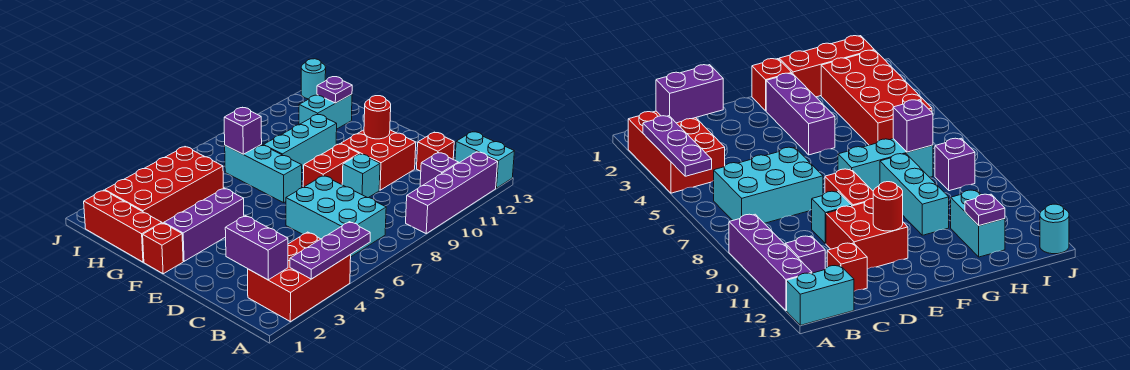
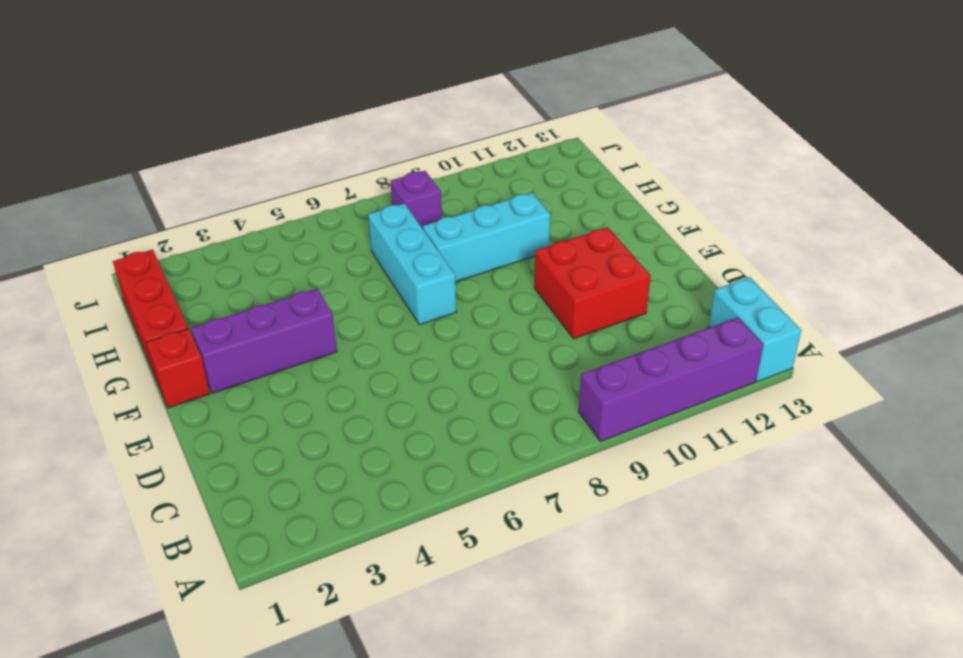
none -> red brick A2:B4 level 1
none -> cyan brick B6:D7 level 1
none -> purple brick B11 level 1

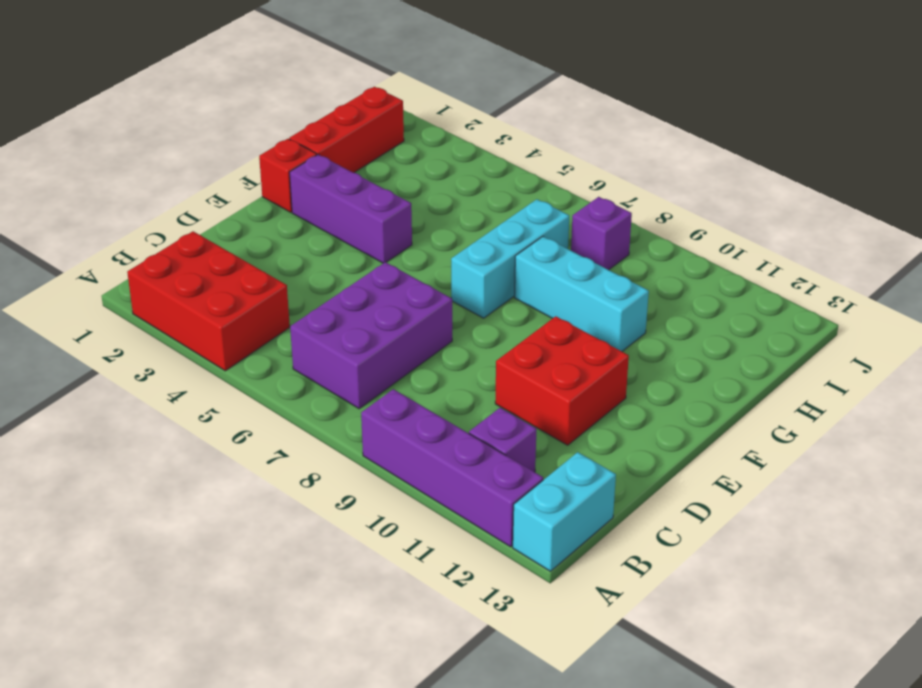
purple brick B6:D7 level 1 -> cyan brick B6:D7 level 1
none -> red brick C12 level 1
none -> cyan brick D9 level 1
none -> red brick E8:E9 level 1

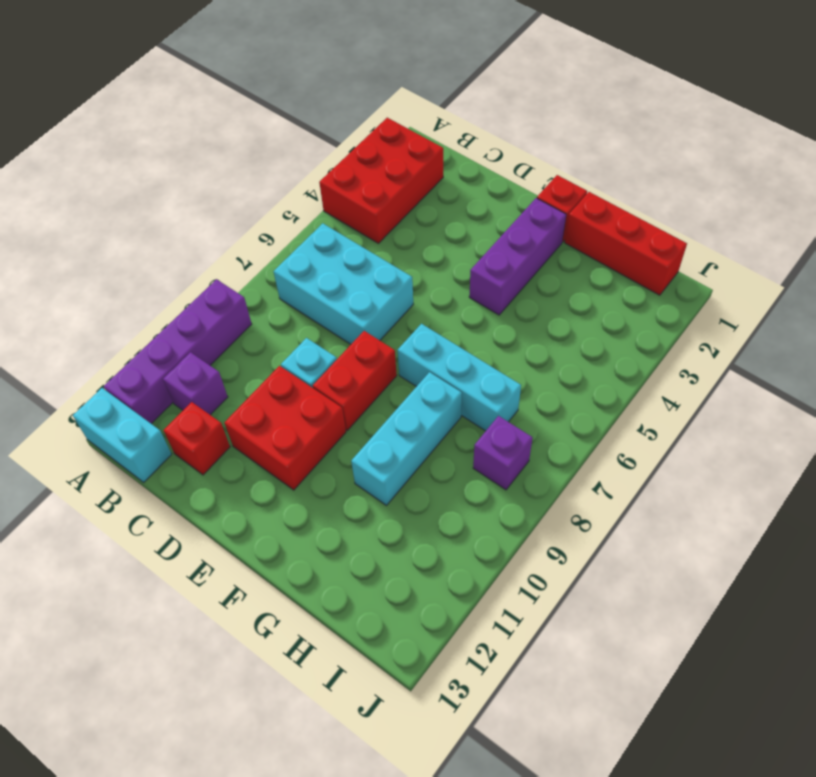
none -> red brick H2:I5 level 1
none -> cyan brick H11:H12 level 1
none -> cyan round brick J13 level 1

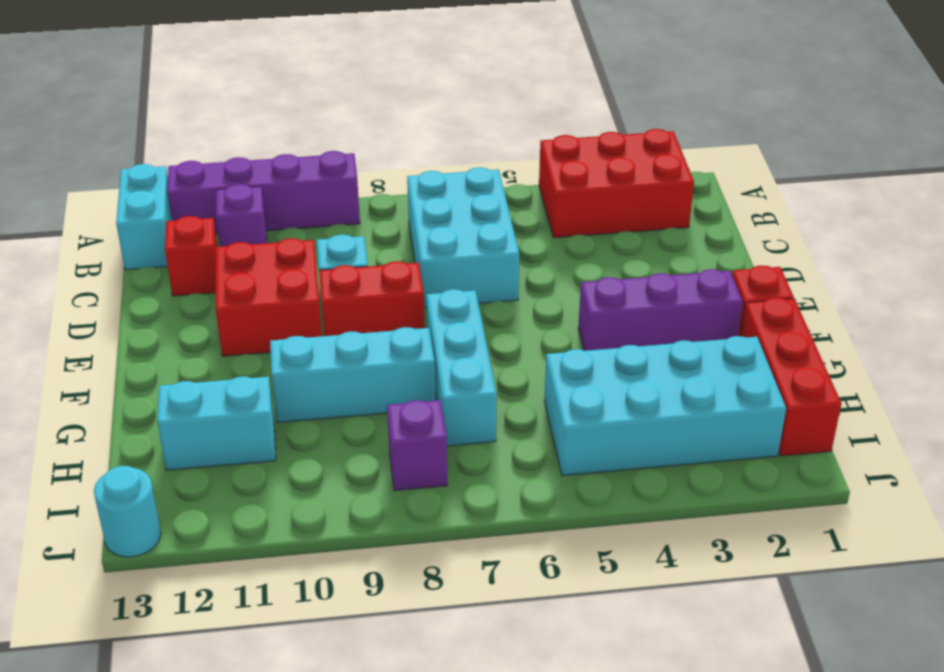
cyan brick H2:I5 level 1 -> red brick H2:I5 level 1
none -> purple plate A3:A5 level 2
none -> purple brick B2:C2 level 2
none -> red round brick E11 level 2

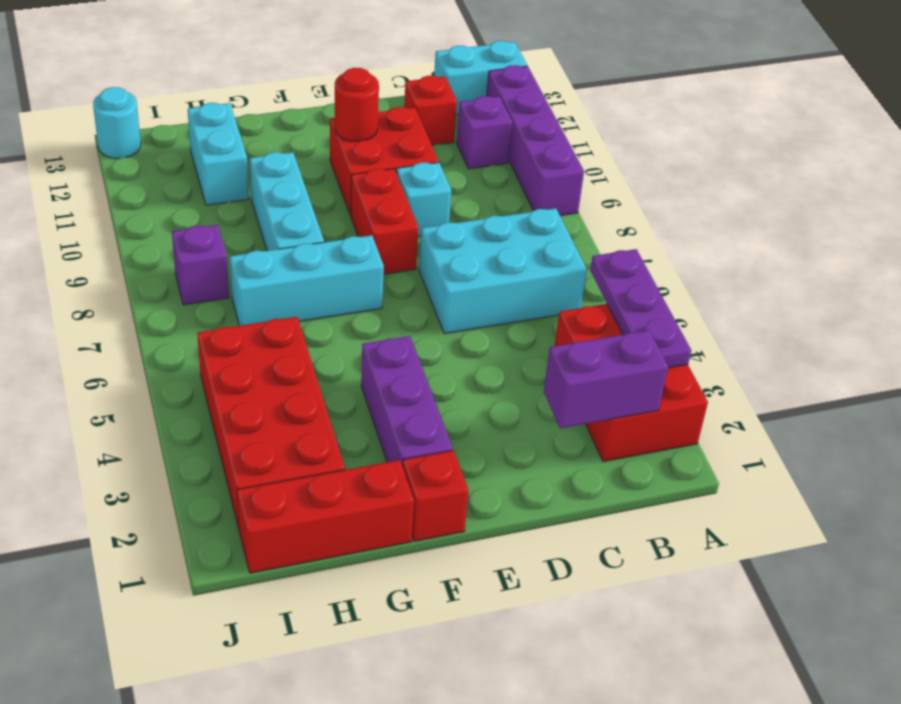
none -> purple brick H7 level 2
none -> purple plate H12 level 2

